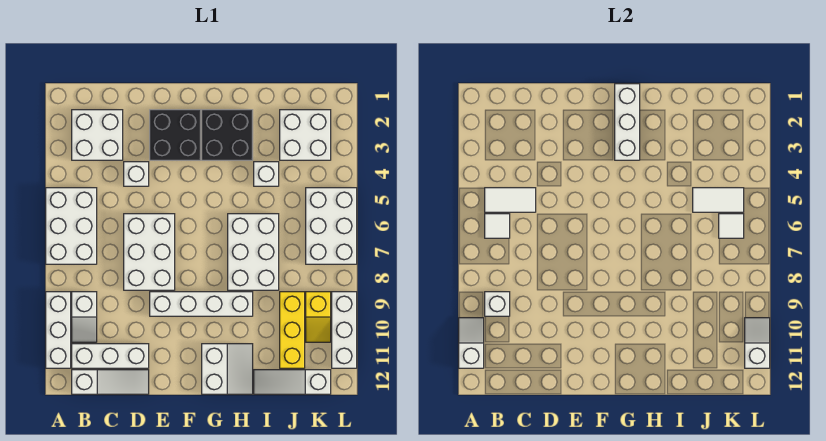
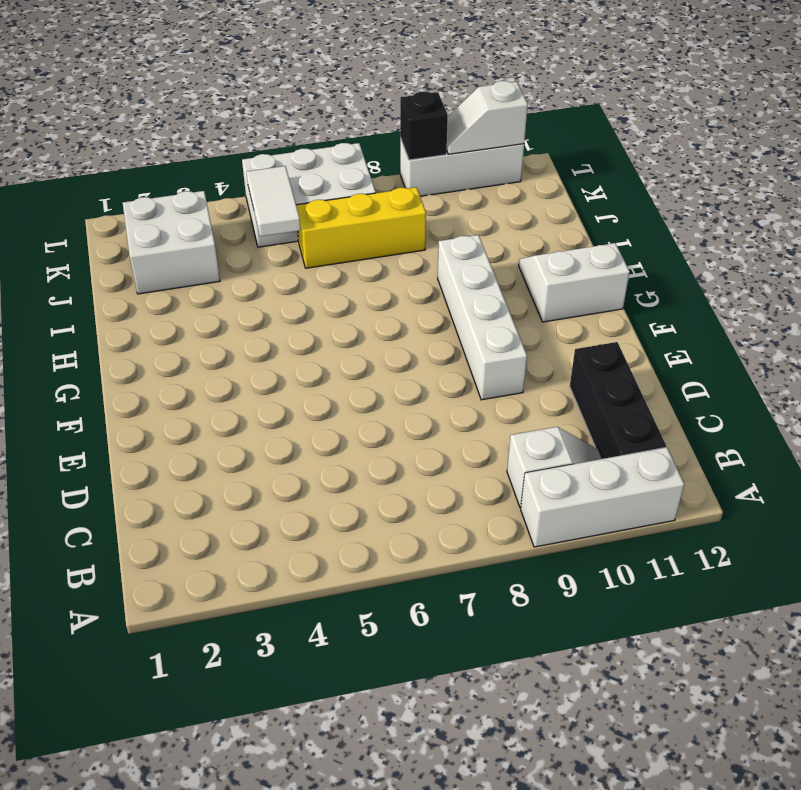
black brick B11:D11 level 1 -> white brick B11:D11 level 1
yellow brick J6:J8 level 1 -> yellow brick J9:J11 level 1
black brick L9 level 2 -> none
none -> white brick A5:B7 level 1
none -> white brick B2:C3 level 1
none -> white slope B12:D12 level 1 top B

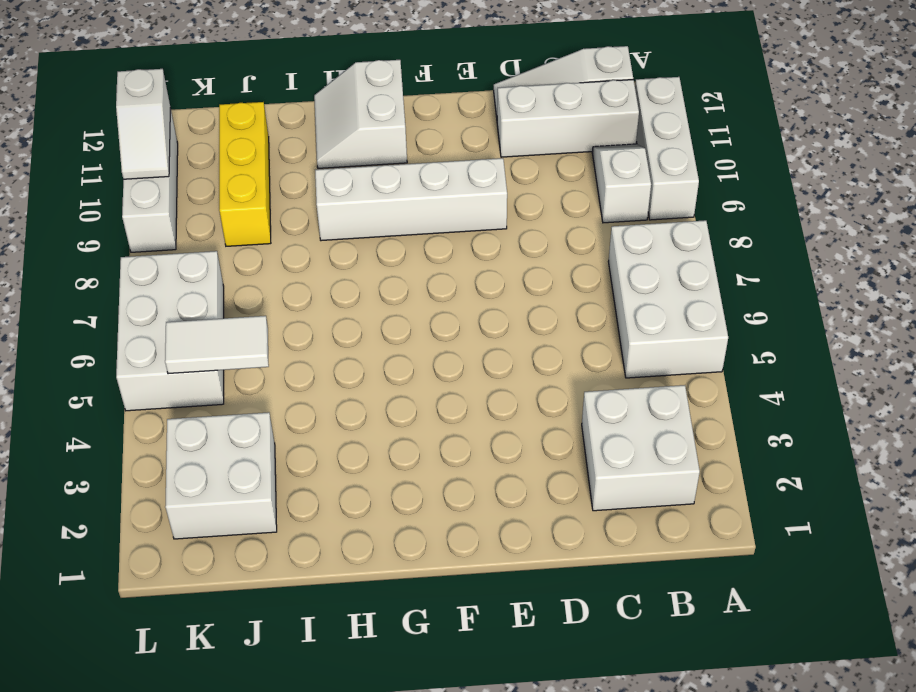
none -> white brick D4 level 1
none -> white brick D6:E8 level 1
none -> black brick E2:F3 level 1

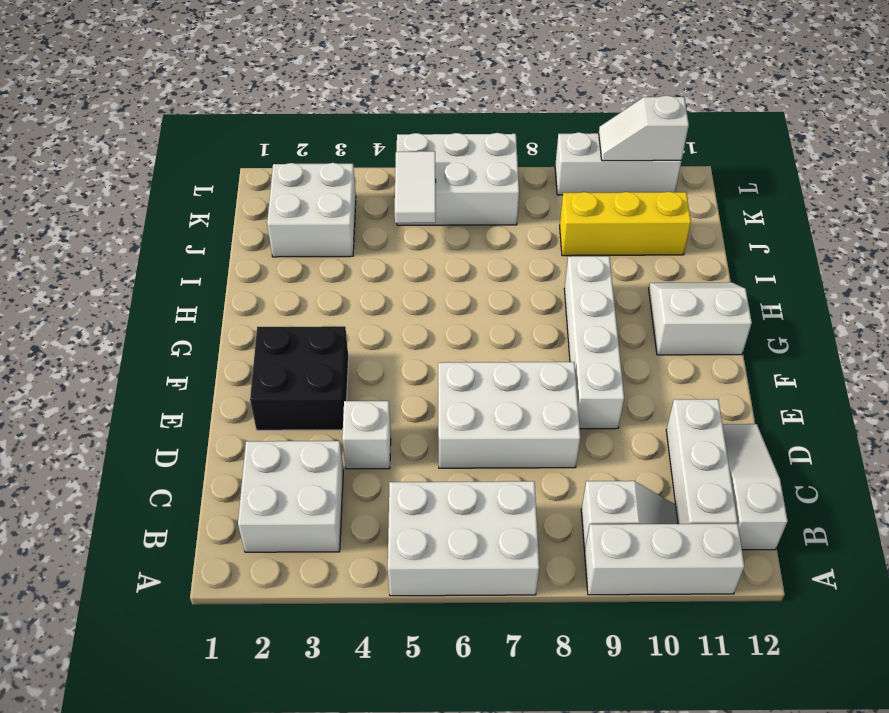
none -> black brick G2:H3 level 1
none -> white brick H6:I8 level 1
none -> white brick I4 level 1

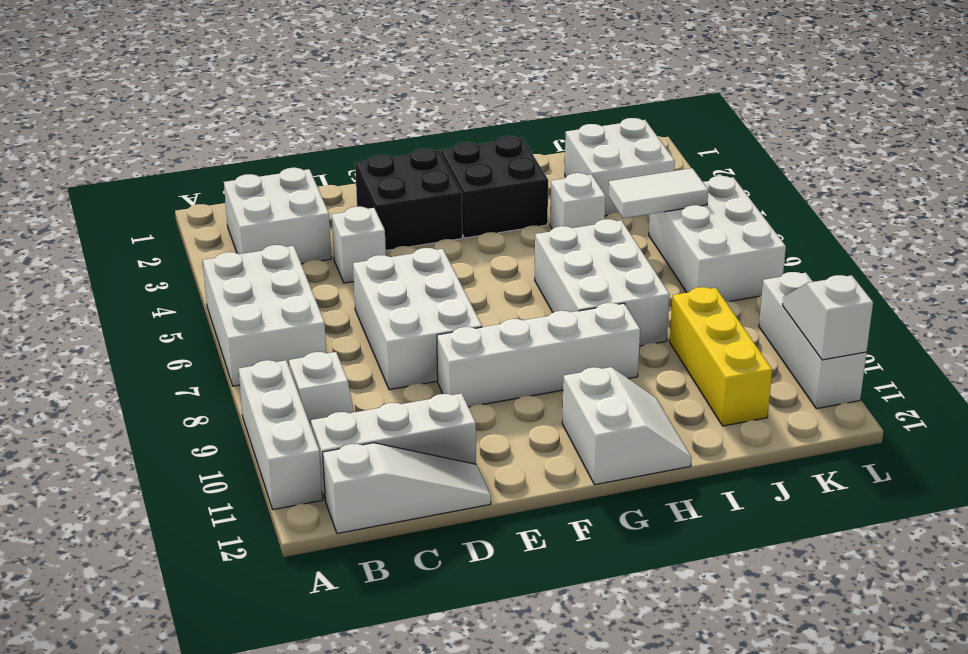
none -> white slope I12:K12 level 1 top K
none -> yellow slope K9:K10 level 1 top 9
none -> white slope A10:A11 level 2 top 11

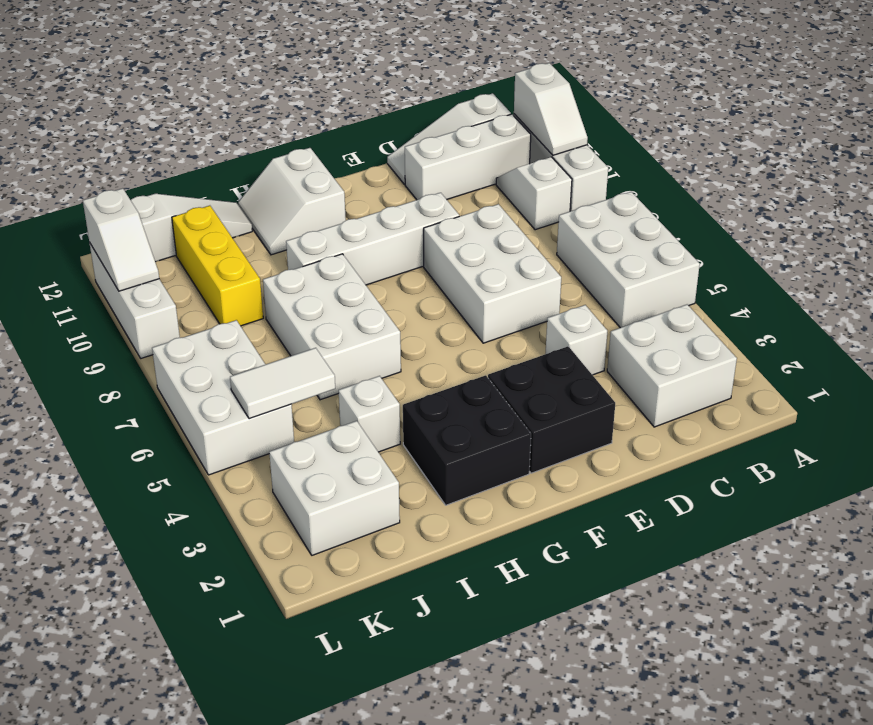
none -> yellow slope K9:K10 level 1 top 9
none -> white tile B5:C5 level 2
none -> white tile B6 level 2

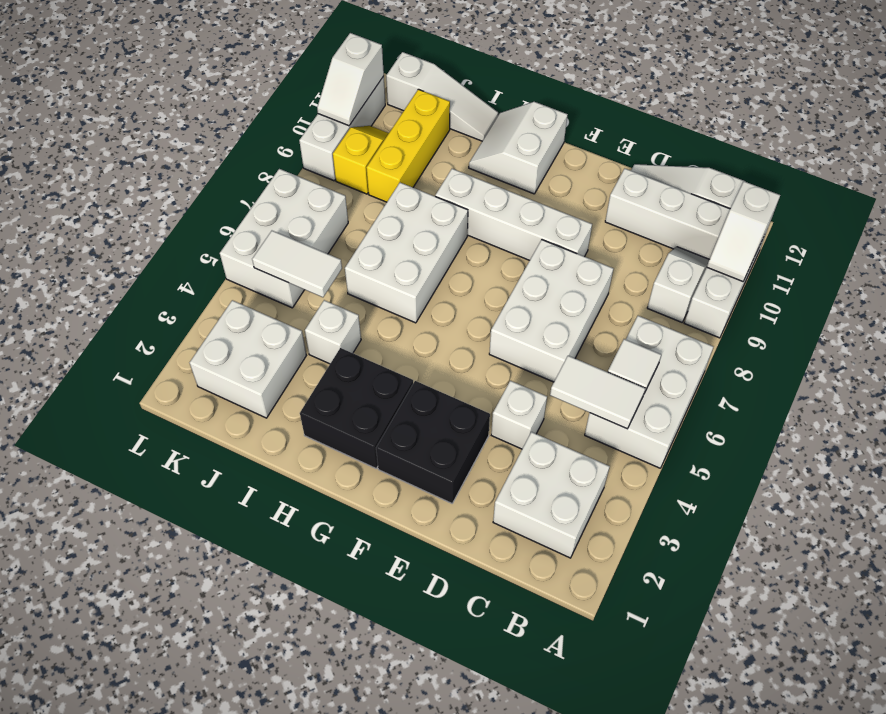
none -> white brick B9 level 2
none -> white brick G1:G3 level 2
none -> white tile K6 level 2

